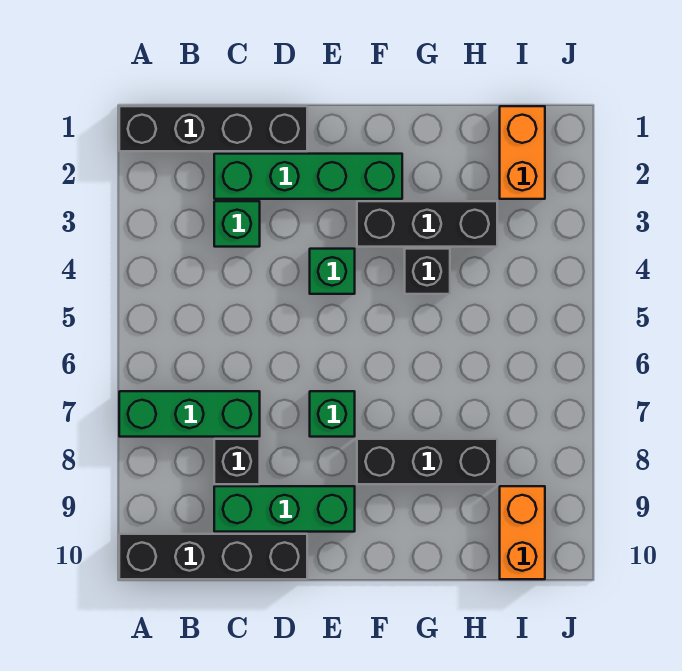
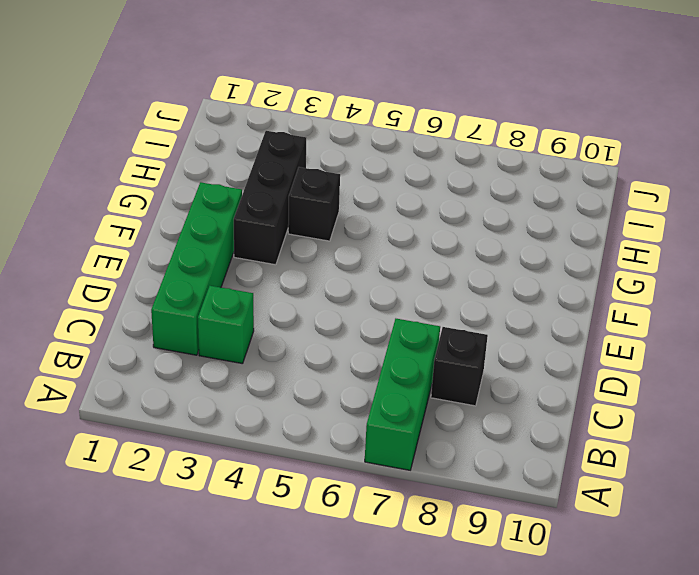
none -> black brick A1:D1 level 1
none -> black brick A10:D10 level 1
none -> green brick C9:E9 level 1

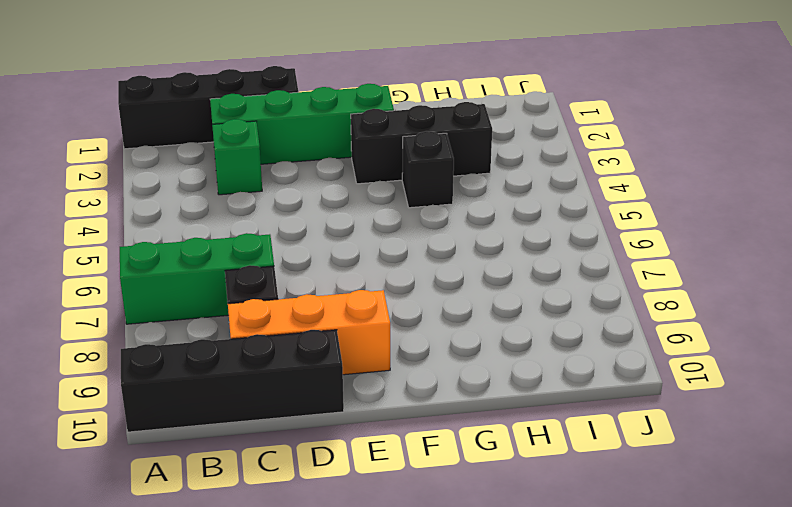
orange brick C9:E9 level 1 -> green brick C9:E9 level 1
none -> green brick E4 level 1
none -> green brick E7 level 1
none -> black brick F8:H8 level 1

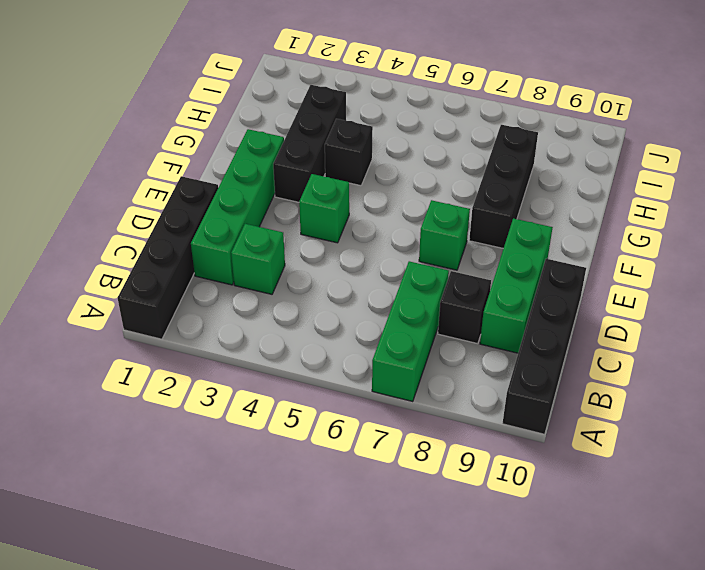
none -> orange brick I1:I2 level 1
none -> orange brick I9:I10 level 1

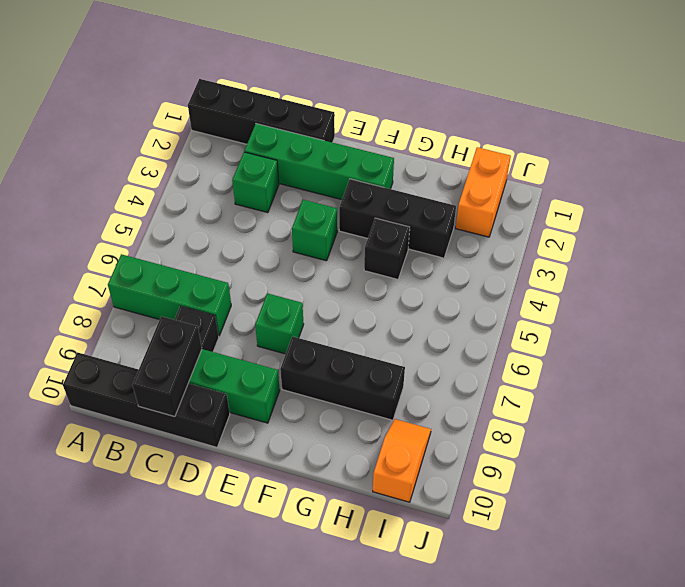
black brick C9:C10 level 2 -> none
orange slope I9:I10 level 1 top 10 -> orange brick I9:I10 level 1

